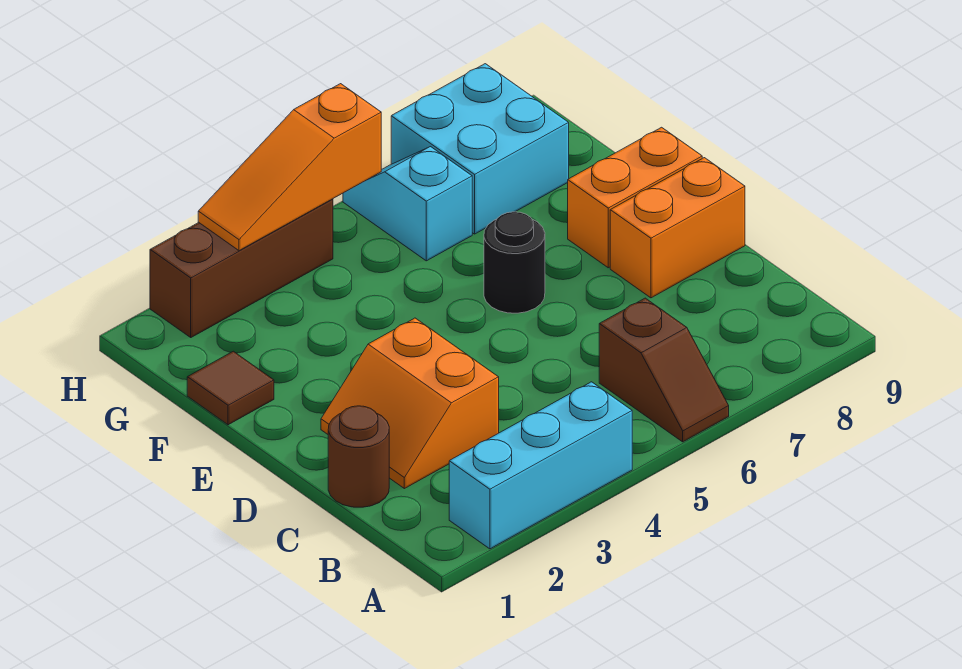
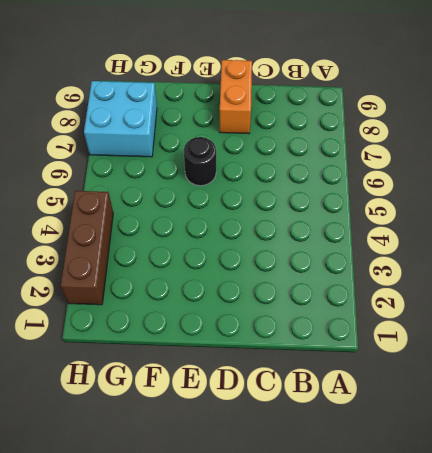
none -> cyan brick A2:A4 level 1
none -> brown slope A6:B6 level 1 top B
none -> brown round brick C1 level 1

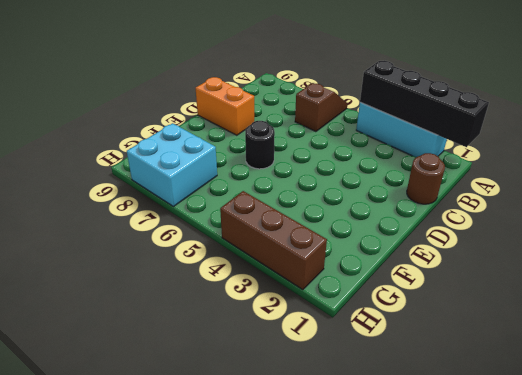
black brick A1:A4 level 2 -> none
none -> orange slope C2:D3 level 1 top 3
none -> orange brick E8:E9 level 1
none -> brown tile F1 level 1

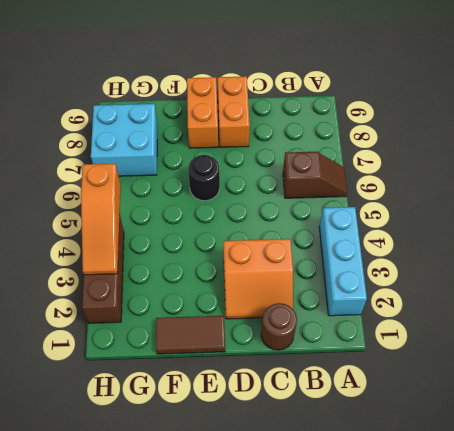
brown tile E1:F1 level 1 -> brown tile F1 level 1
none -> cyan slope G6:H6 level 1 top G

